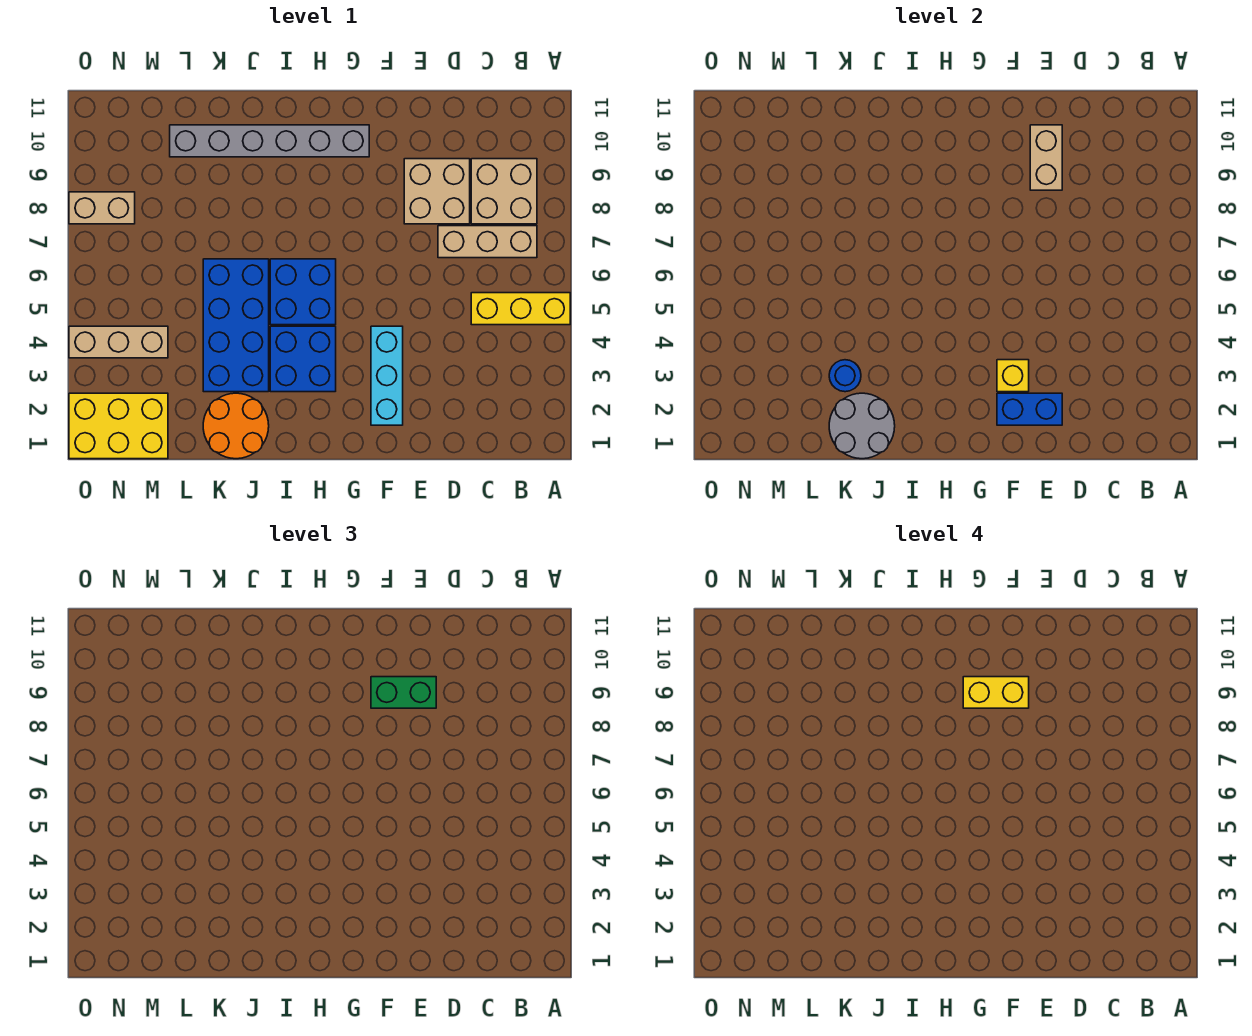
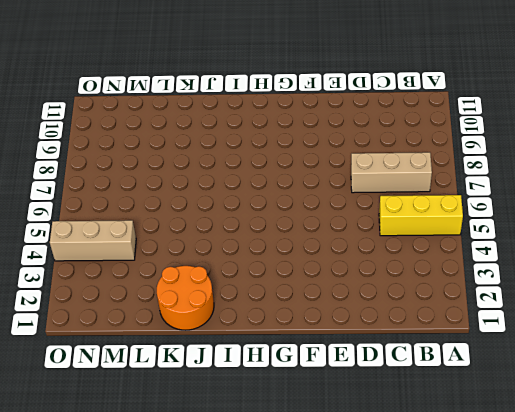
none -> tan brick B8:C9 level 1
none -> tan brick D8:E9 level 1
none -> cyan brick F2:F4 level 1

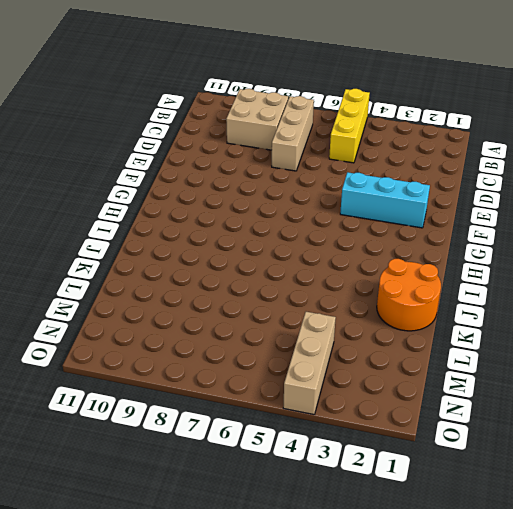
none -> tan brick D8:E9 level 1
none -> grey brick G10:L10 level 1
none -> blue brick H3:I4 level 1

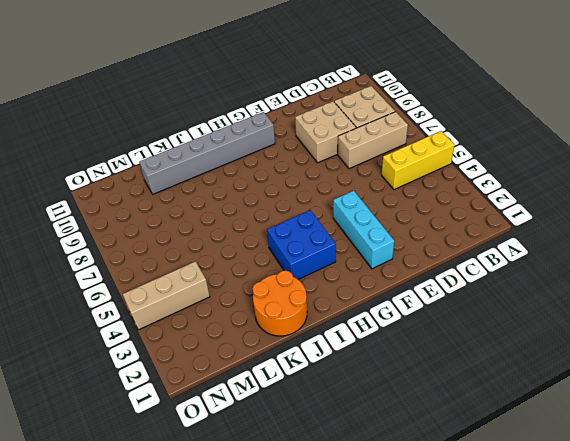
none -> blue brick H5:I6 level 1
none -> blue brick J3:K6 level 1
none -> yellow brick M1:O2 level 1

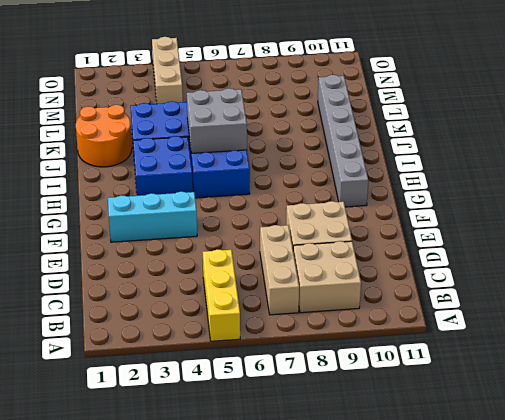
grey brick I5:J6 level 2 -> none
none -> yellow brick M1:O2 level 1
none -> tan brick N8:O8 level 1
none -> blue brick E2:F2 level 2

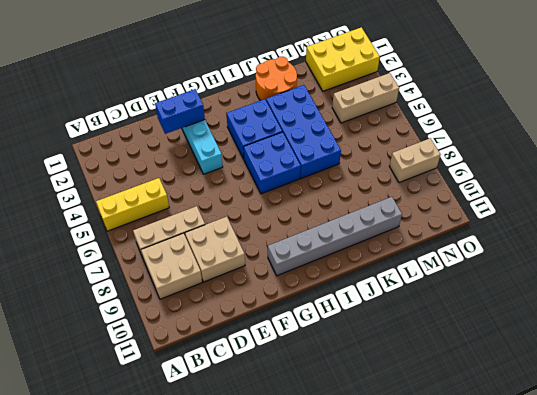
none -> tan brick E9:E10 level 2
none -> yellow brick F3 level 2
none -> grey round brick J1:K2 level 2

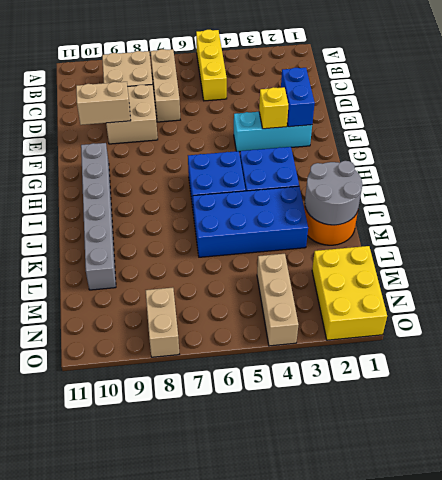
none -> blue round brick K3 level 2
none -> green brick E9:F9 level 3
none -> yellow brick F9:G9 level 4

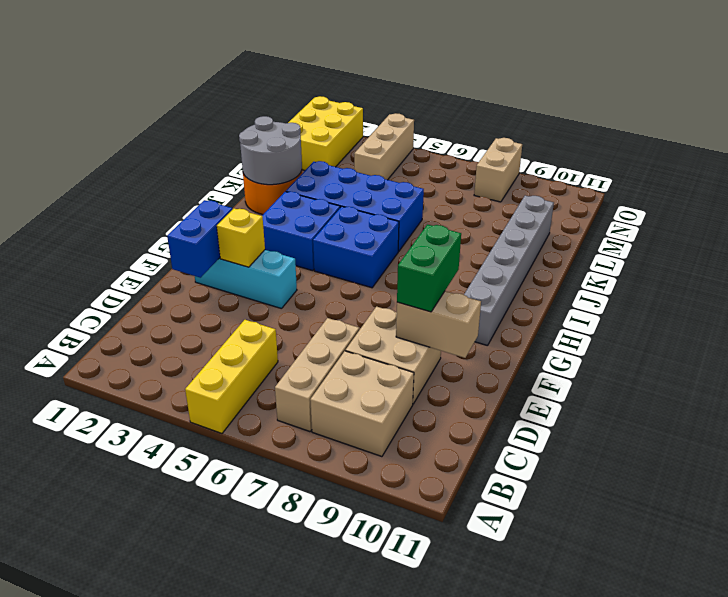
none -> blue round brick K3 level 2
none -> yellow brick F9:G9 level 4

